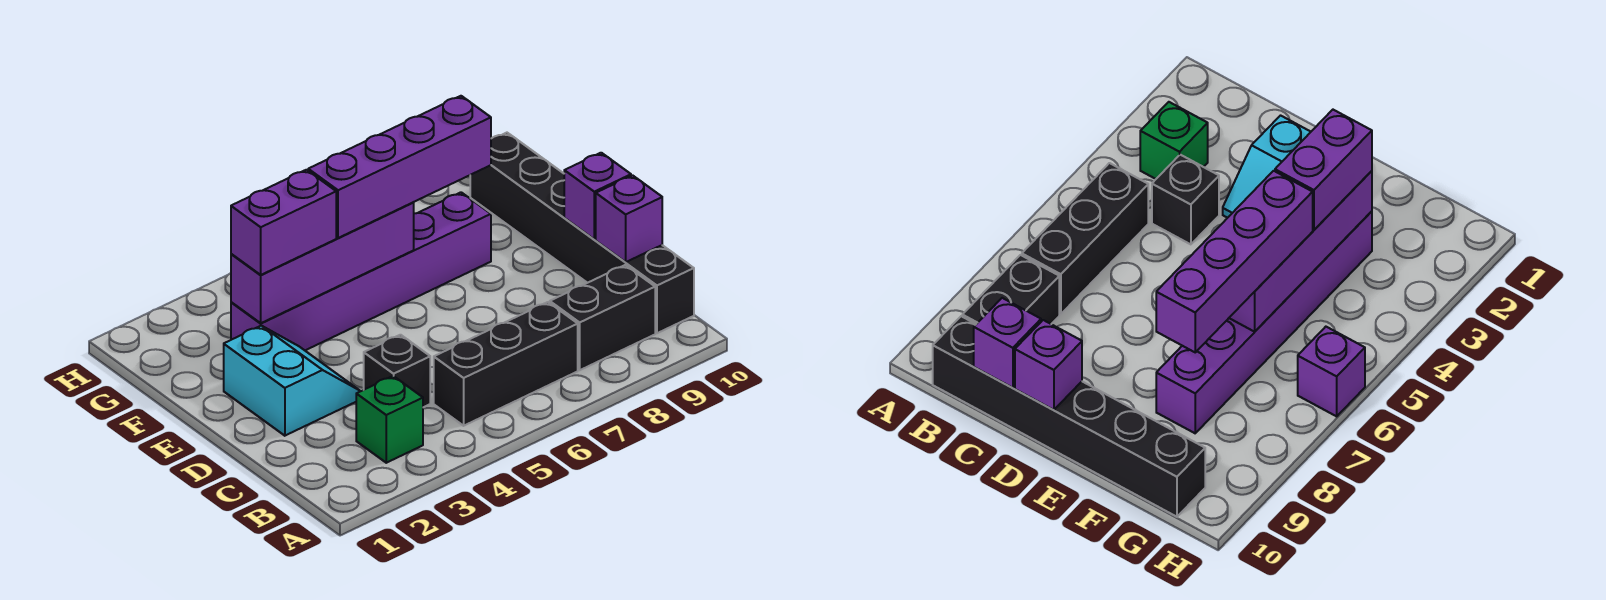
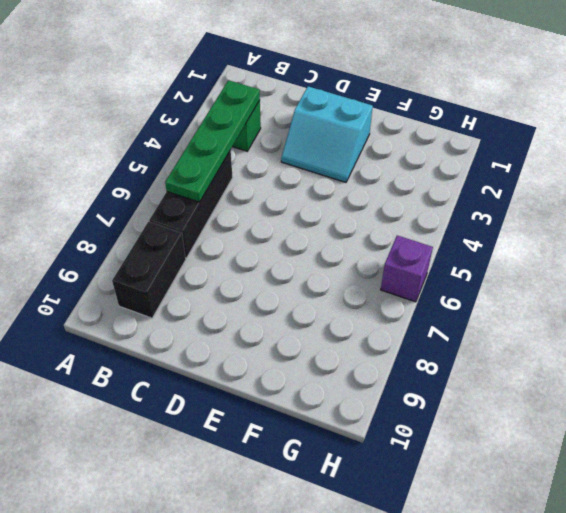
green plate B3:B6 level 2 -> none
none -> black brick B10:G10 level 1
none -> black brick C4 level 1
none -> purple brick F3:F8 level 1

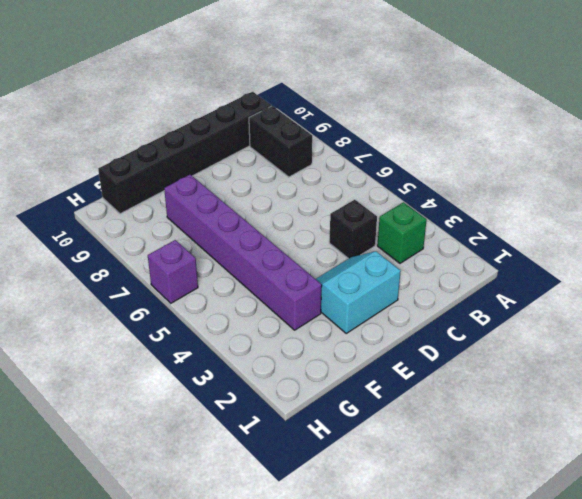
none -> black brick B5:B7 level 1
none -> purple brick C10 level 2
none -> purple brick D10 level 2

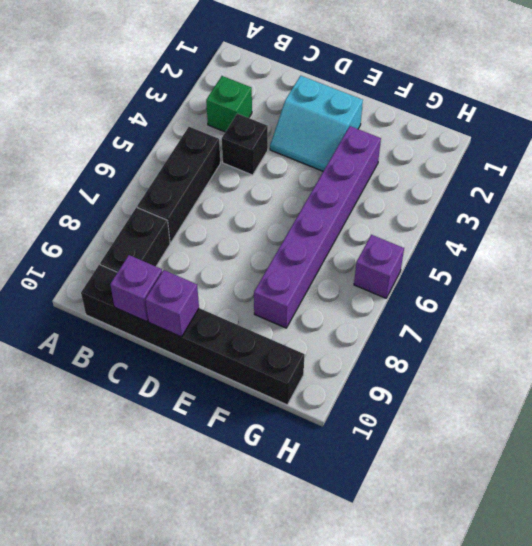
none -> purple brick F3:F6 level 2
none -> purple brick F3:F4 level 3
none -> purple brick F5:F8 level 3

